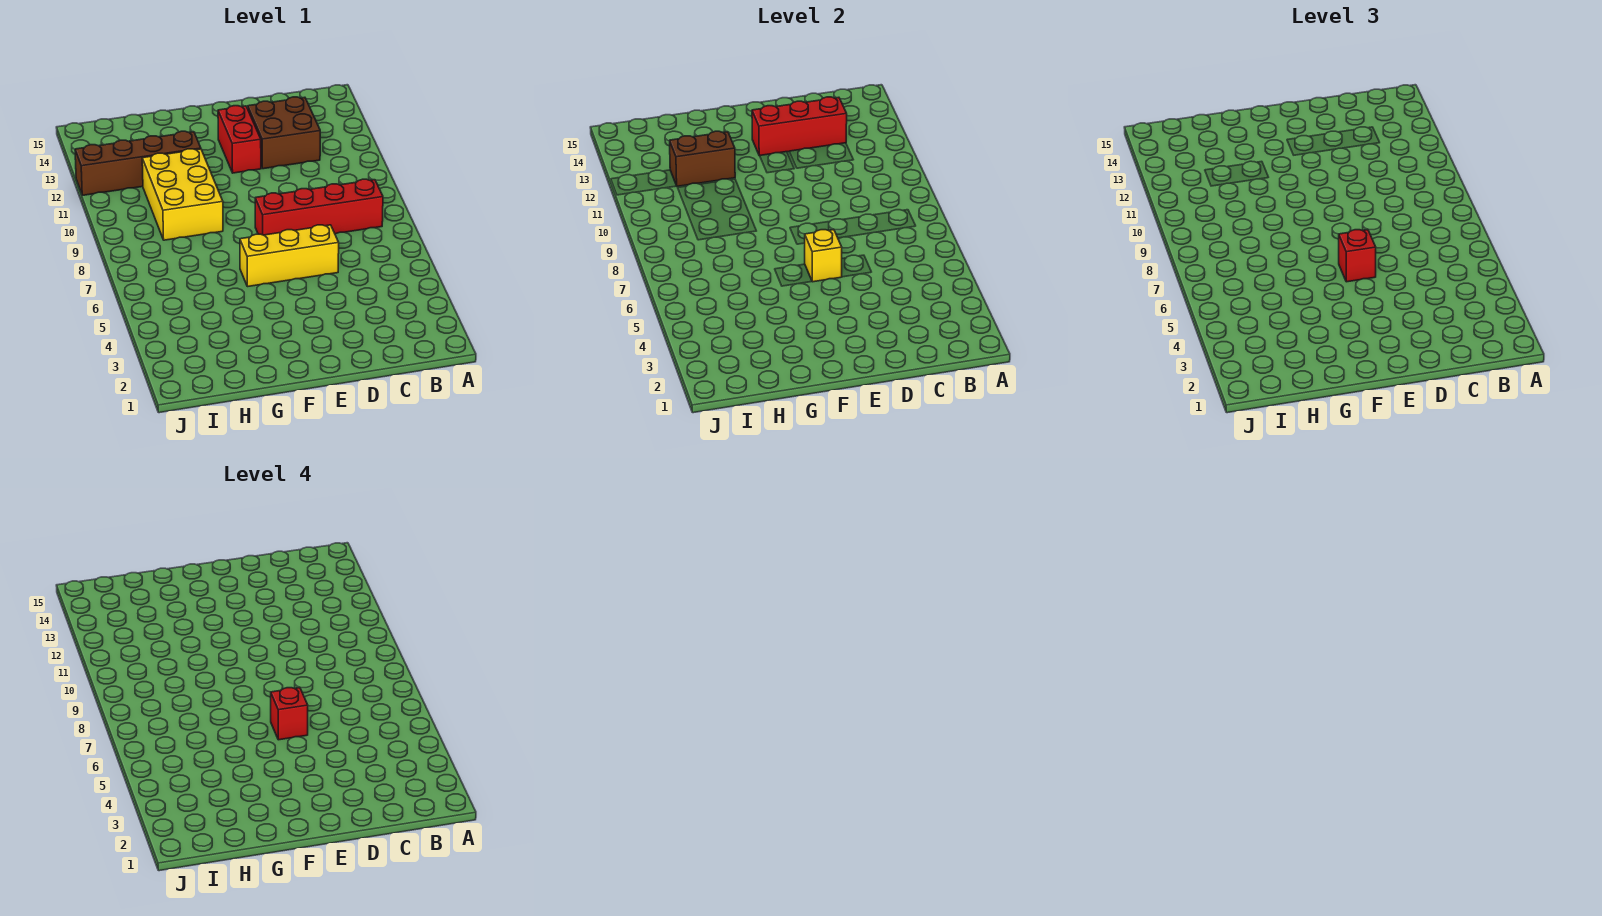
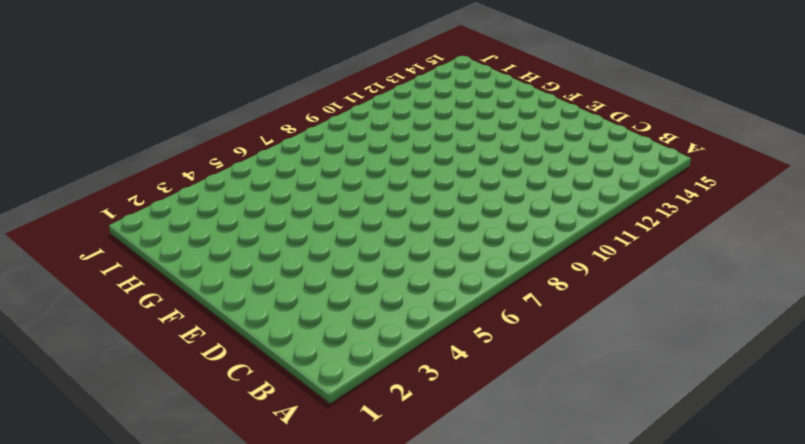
none -> red brick B8:E8 level 1
none -> brown brick C12:D13 level 1

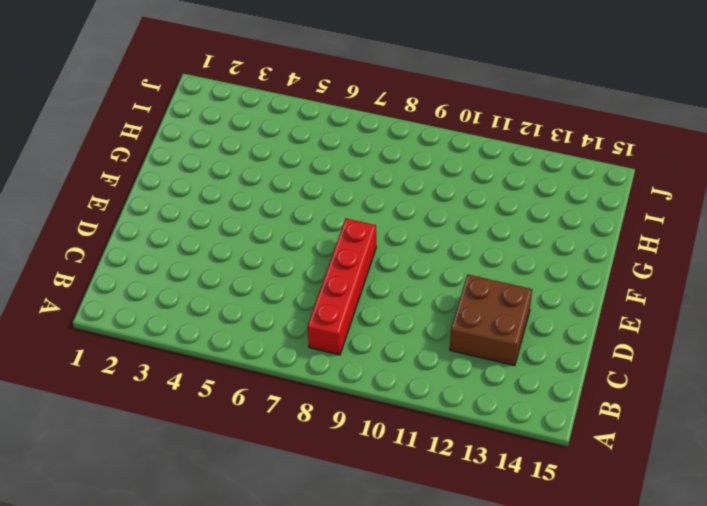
none -> yellow brick D6:F6 level 1
none -> red brick E12:E13 level 1

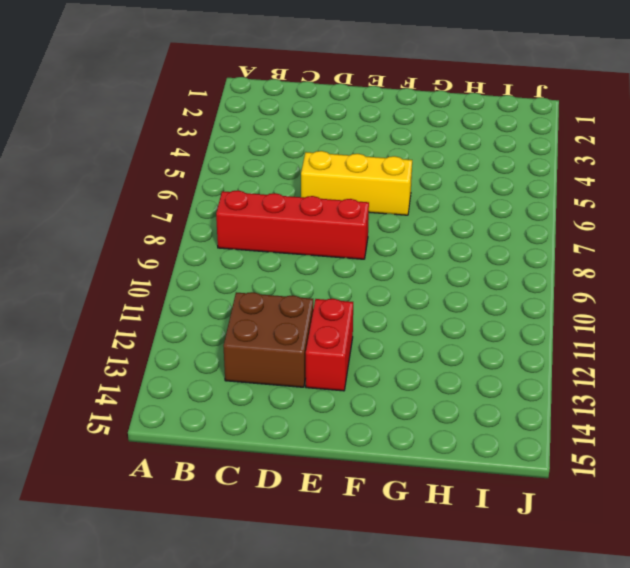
none -> yellow brick G9:H11 level 1
none -> brown brick G12:J12 level 1

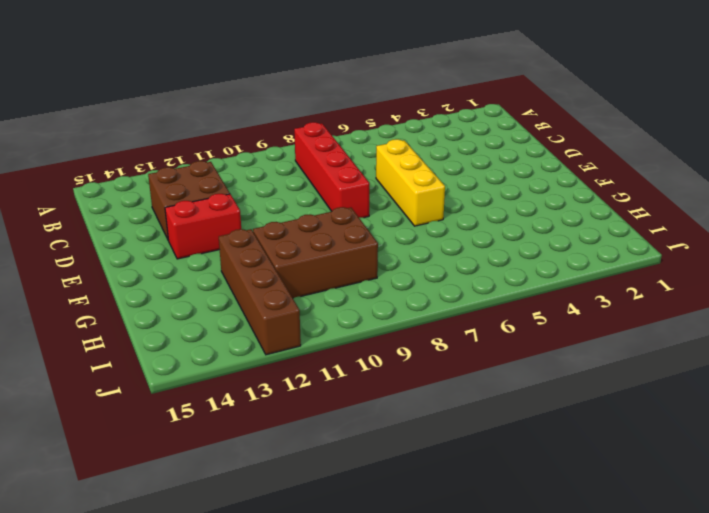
brown brick G9:H11 level 1 -> yellow brick G9:H11 level 1
none -> red brick C13:E13 level 2
none -> yellow brick E6 level 2

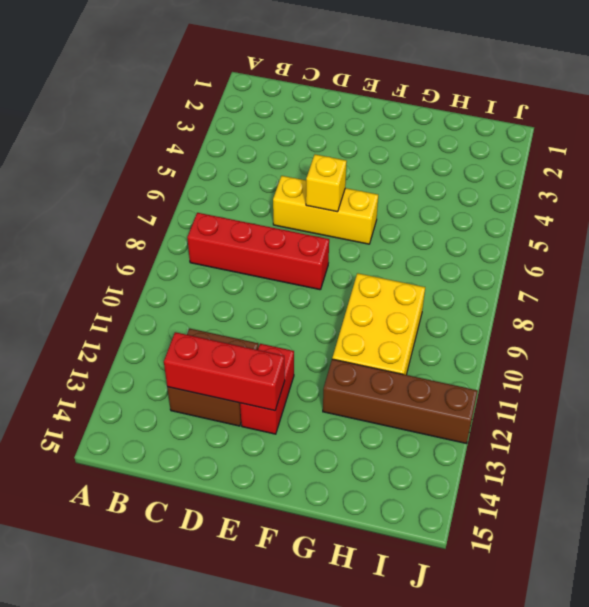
none -> brown brick G12:H12 level 2
none -> red brick E6 level 3

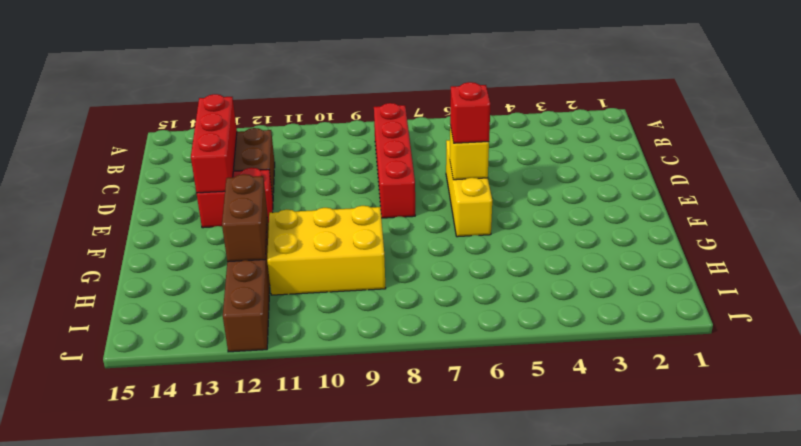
none -> red brick E6 level 4

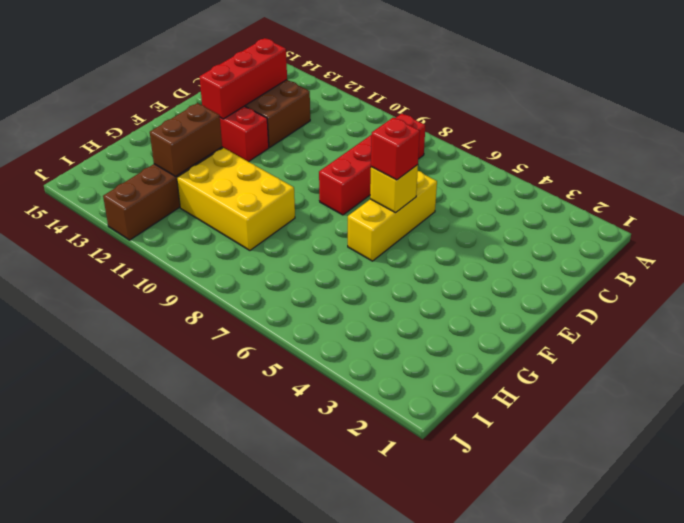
none -> red brick E6 level 4

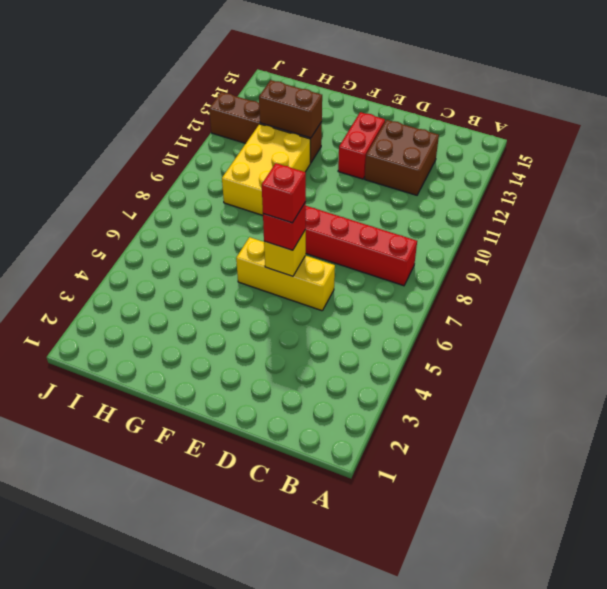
none -> red brick C13:E13 level 2

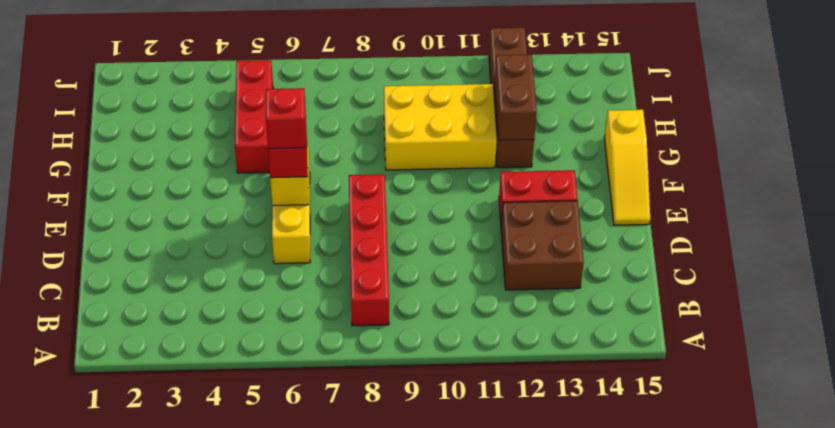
yellow slope E15:G15 level 1 top G -> none
red brick G5:I5 level 1 -> red brick C13:E13 level 2

